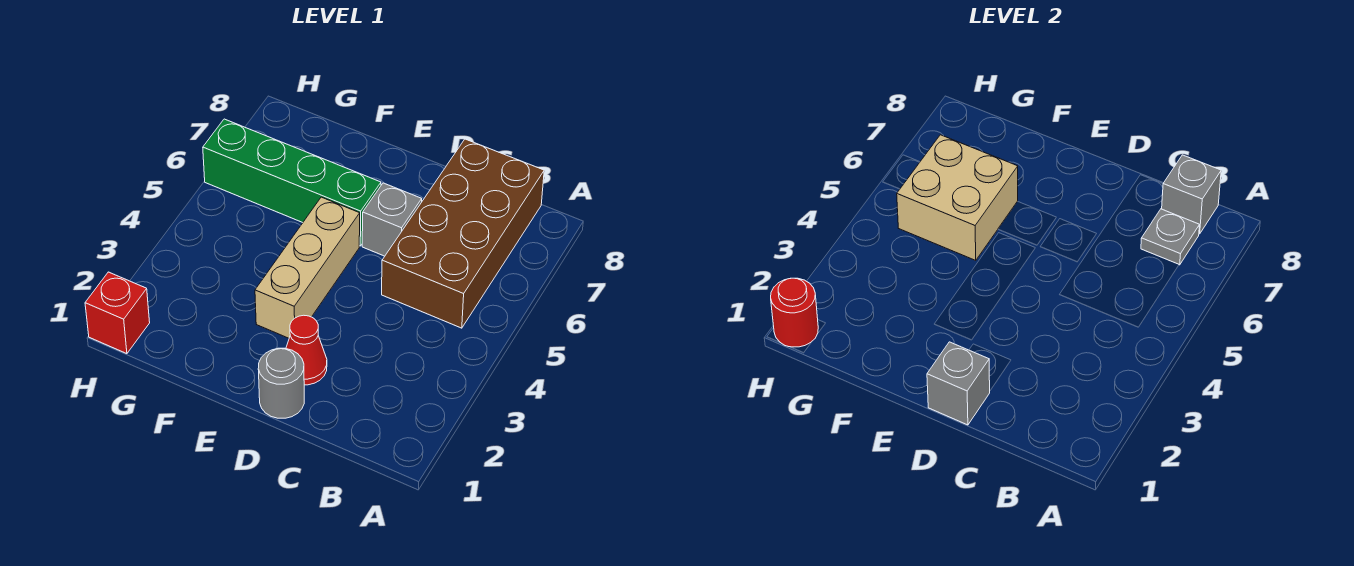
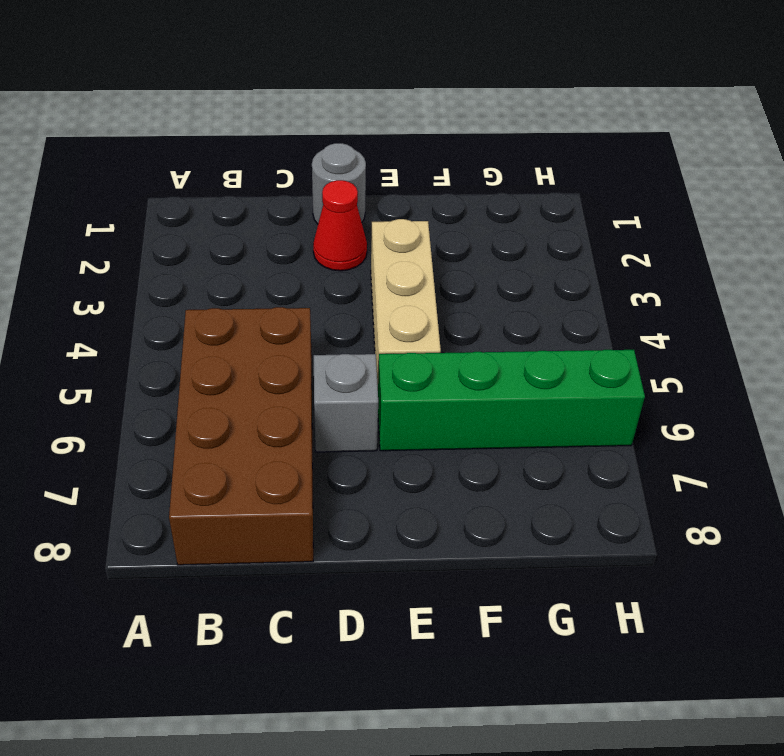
none -> red brick H1 level 1
none -> grey plate B7 level 2
none -> grey brick B8 level 2

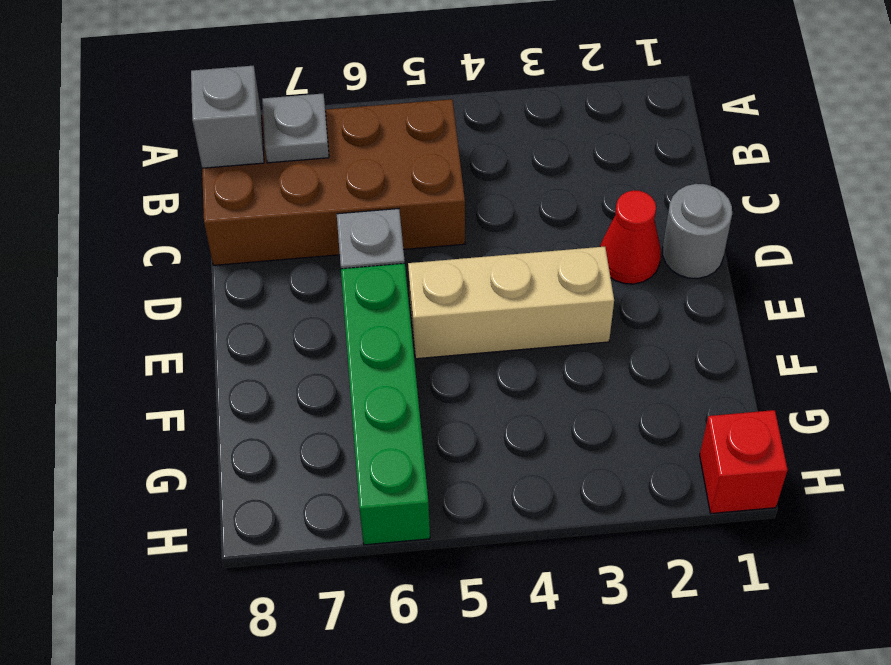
none -> grey brick D1 level 2
none -> tan brick F5:G6 level 2
none -> red round brick H1 level 2

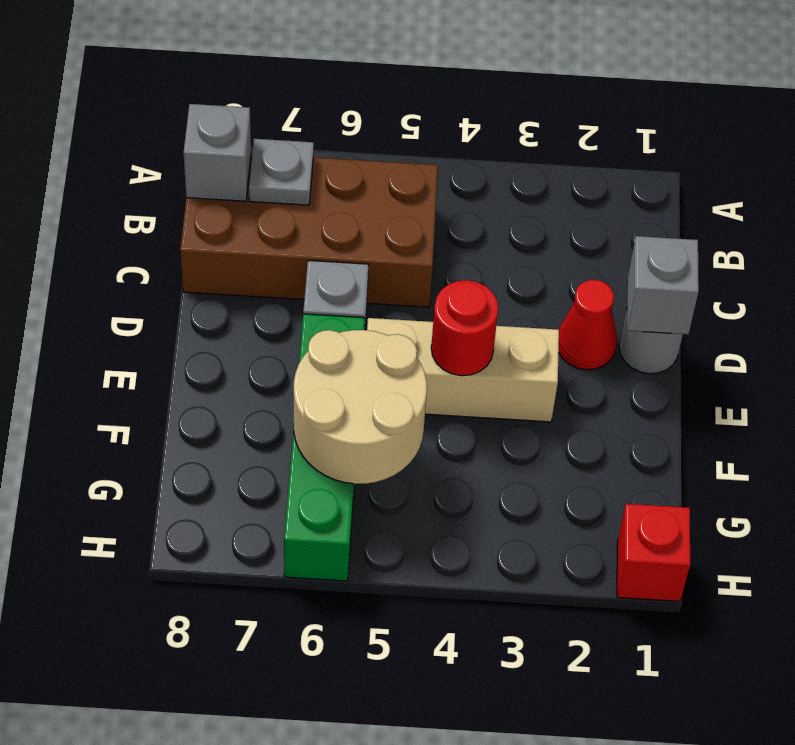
red round brick E4 level 2 -> red round brick H1 level 2
tan round brick F5:G6 level 2 -> tan brick F5:G6 level 2

